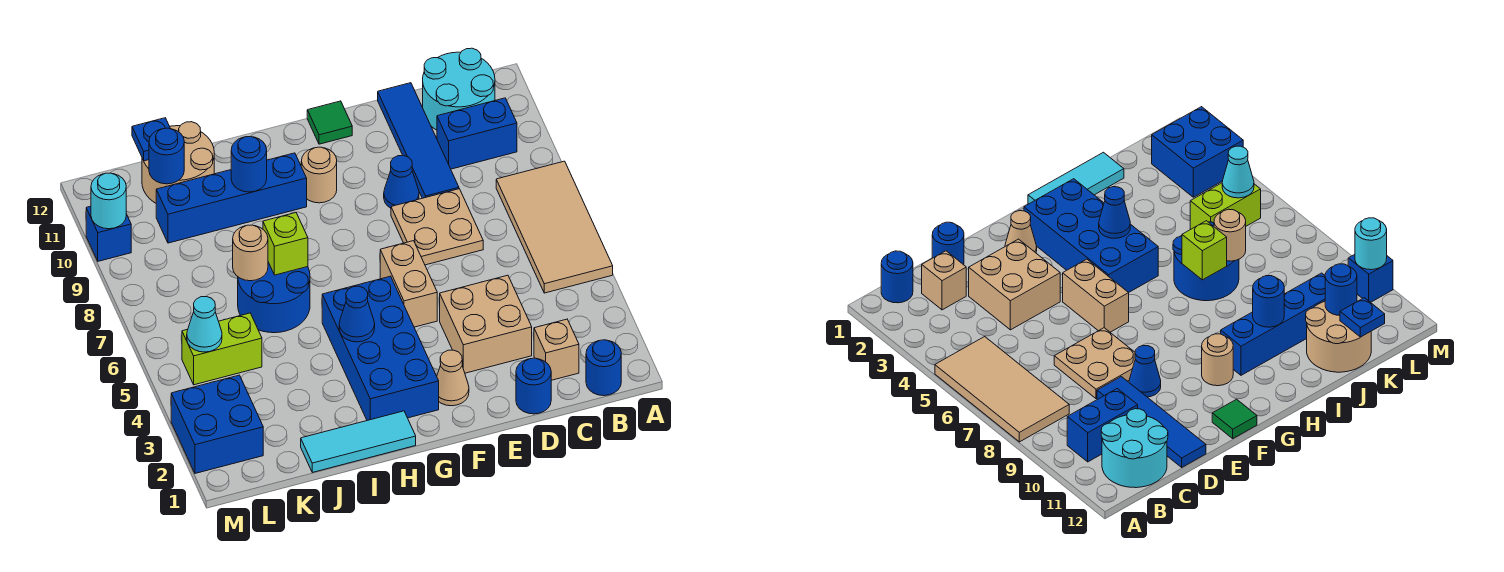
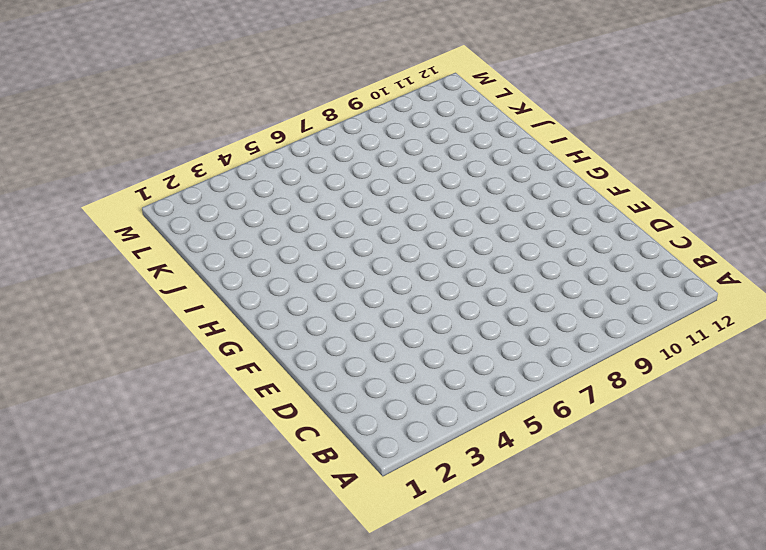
none -> tan tile A5:B8 level 1
none -> blue round brick B1 level 1
none -> blue brick B10:C10 level 1
none -> cyan round brick B11:C12 level 1

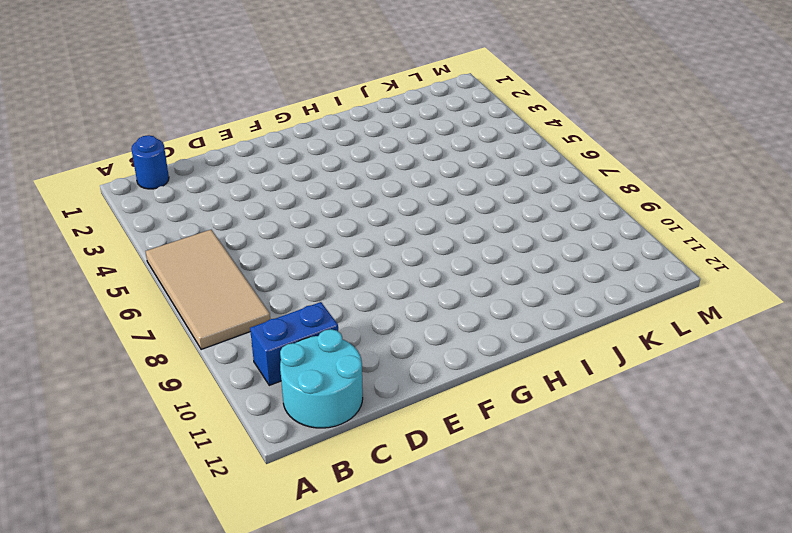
none -> tan brick C2 level 1
none -> blue round brick D1 level 1
none -> tan brick D3:E4 level 1
none -> tan plate D7:E8 level 1

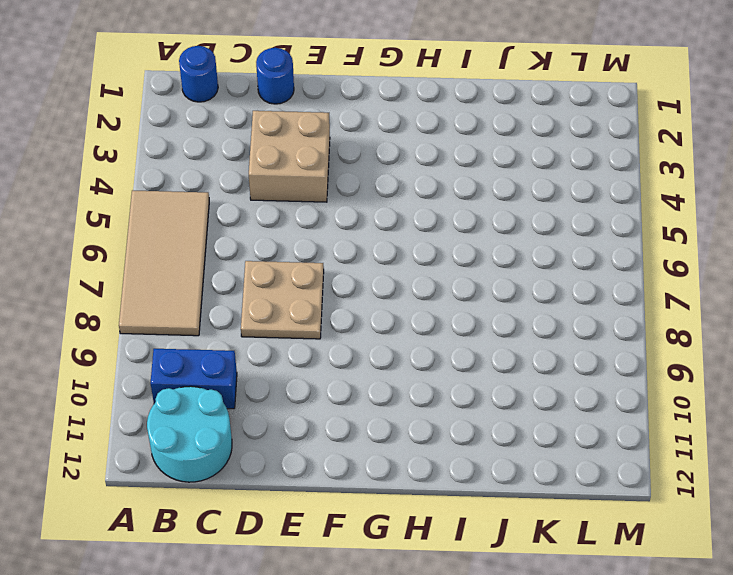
none -> tan brick C2 level 1
none -> blue tile D9:D12 level 1
none -> blue cone E9 level 1
none -> tan cone F2 level 1

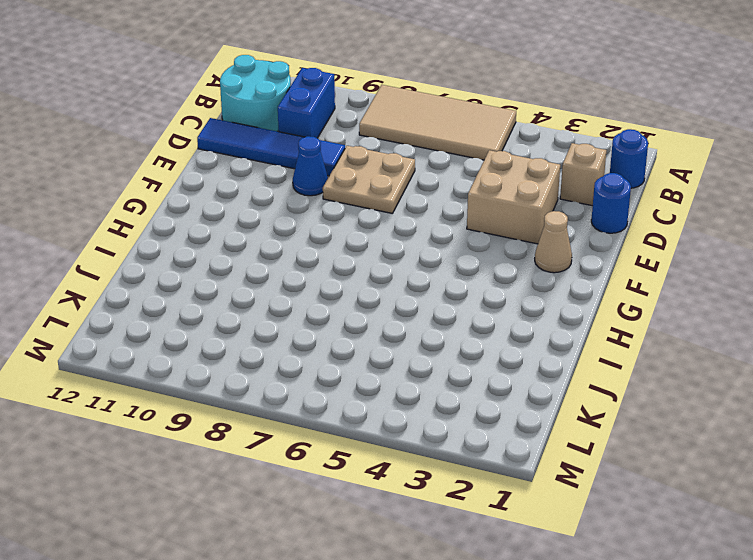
none -> tan brick F5:F6 level 1
none -> green tile F12 level 1
none -> blue brick G2:H5 level 1
none -> tan round brick G10 level 1

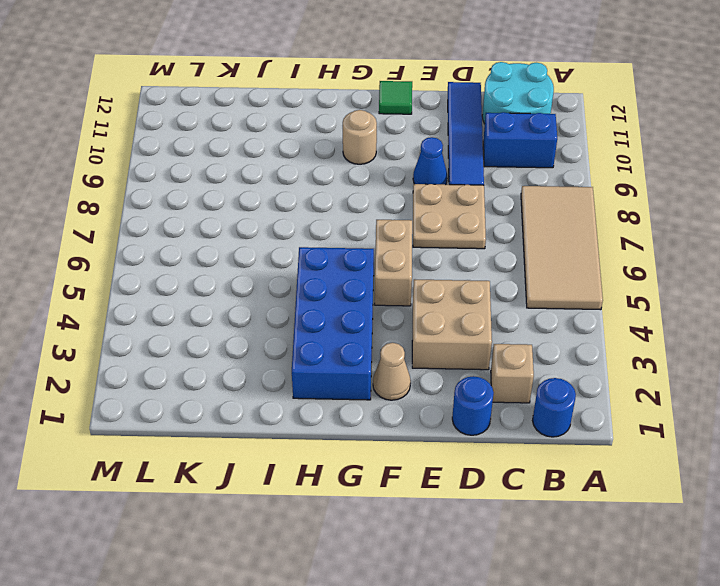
none -> cyan tile H1:J1 level 1
none -> blue brick H10:K10 level 1
none -> blue round brick I6:J7 level 1
none -> tan round brick J11:K12 level 1

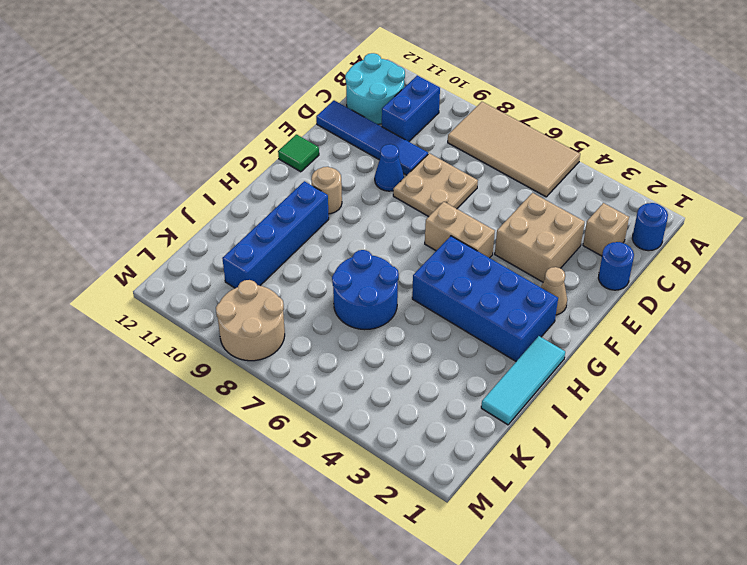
tan round brick L8:M9 level 1 -> tan round brick J11:K12 level 1
none -> lime brick K5:L5 level 1
none -> blue brick L2:M3 level 1
none -> blue brick M10 level 1
none -> blue cone H4 level 2

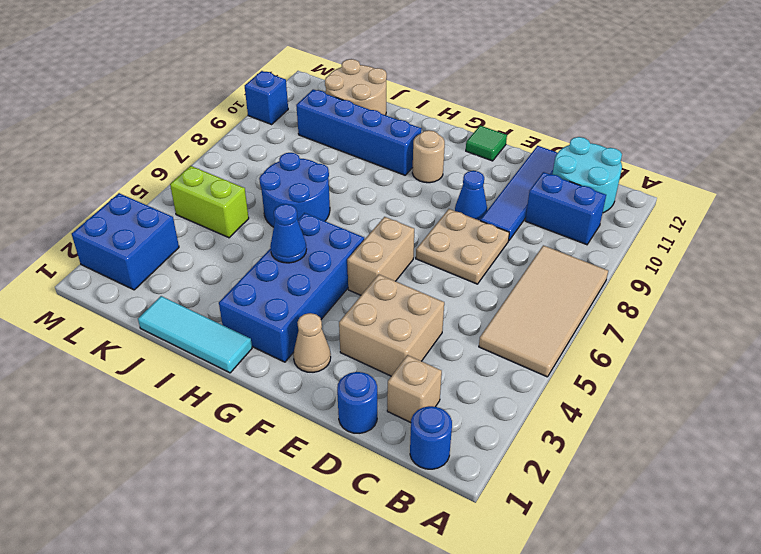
none -> lime brick I7 level 2
none -> blue round brick I10 level 2
none -> tan round brick J7 level 2
none -> blue round brick K11 level 2

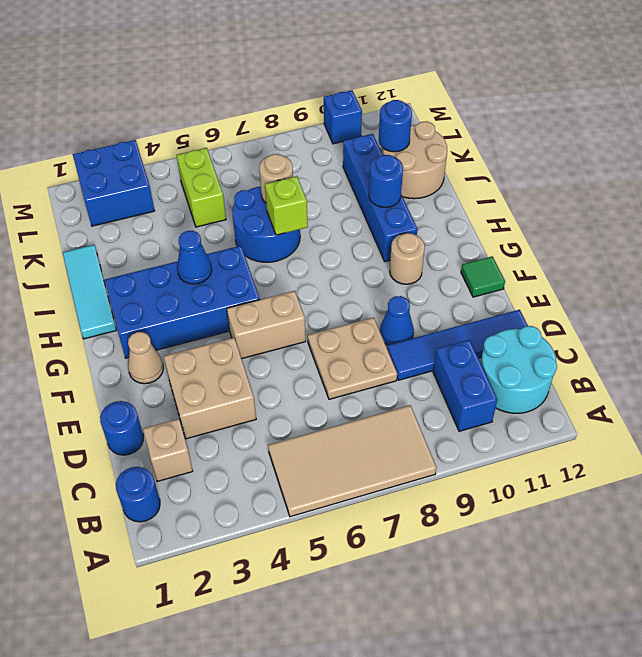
none -> blue plate K12 level 2
none -> cyan cone L5 level 2
none -> cyan round brick M10 level 2

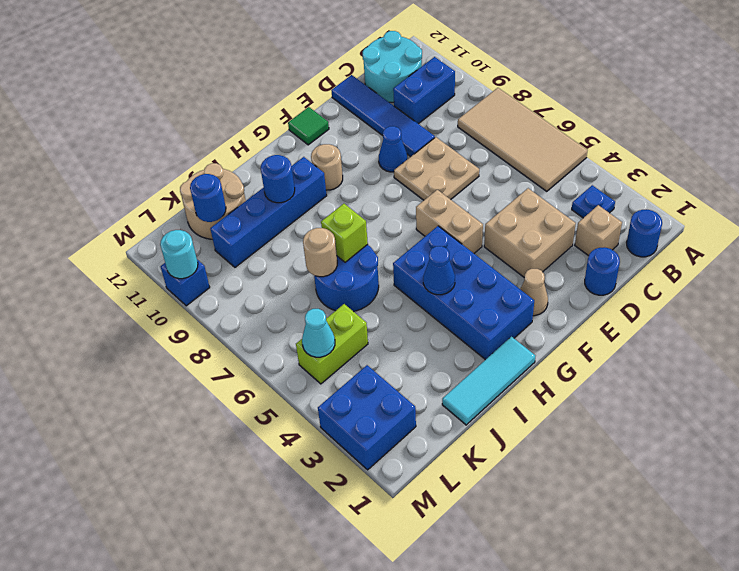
blue plate B3 level 1 -> blue plate K12 level 2

